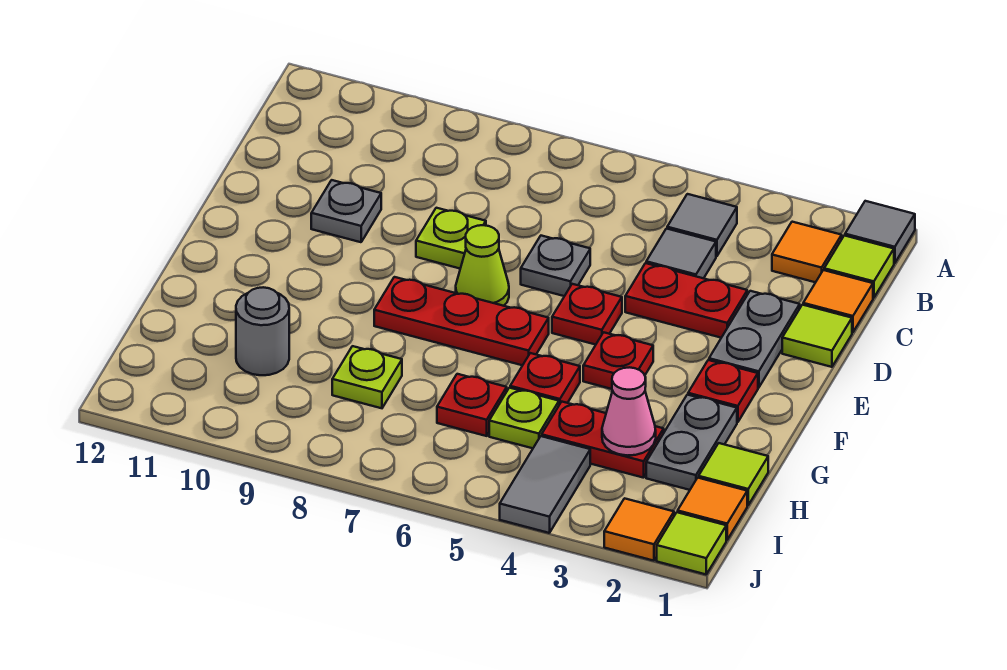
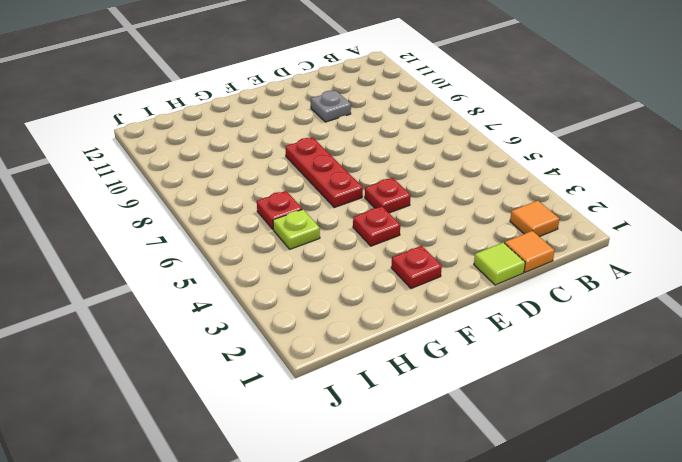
none -> grey tile A1 level 1
none -> lime tile B1 level 1
none -> grey tile B4 level 1
none -> grey tile C4 level 1

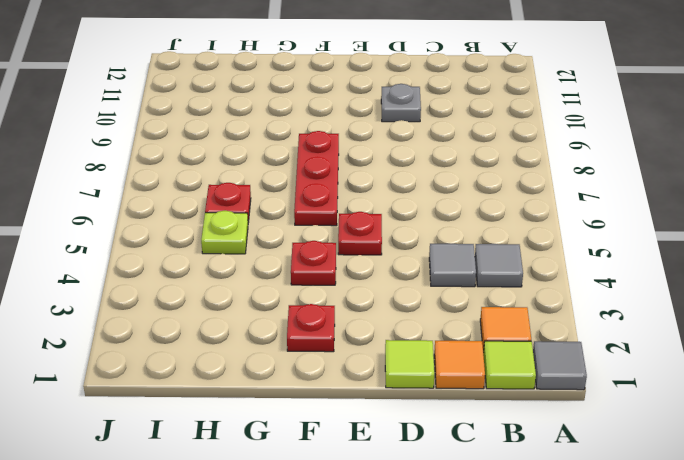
none -> grey plate D2:E2 level 1
none -> red plate D3:D4 level 1
none -> grey plate D6 level 1
none -> lime plate D8 level 1

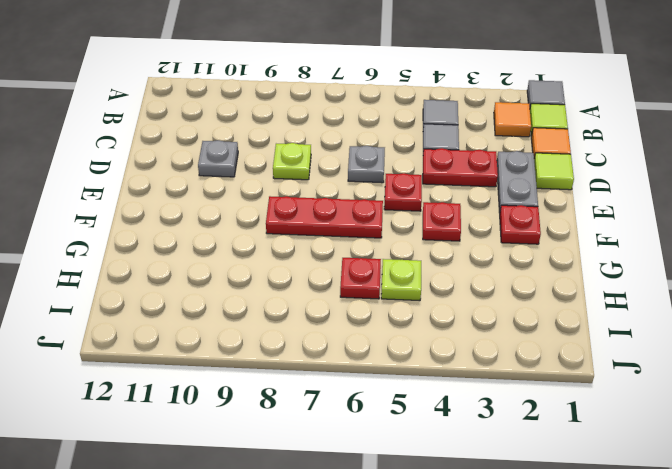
none -> lime cone E7 level 1
none -> grey plate G2:H2 level 1
none -> red plate G5 level 1
none -> lime tile H1 level 1

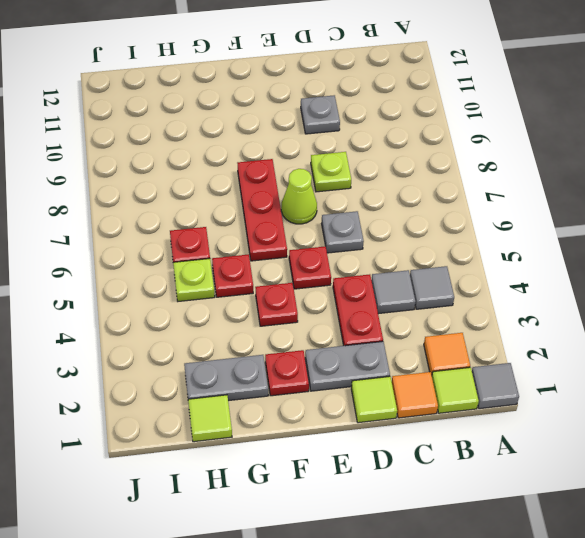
none -> red plate H3:H4 level 1
none -> lime plate H8 level 1
none -> grey round brick H10 level 1
none -> orange tile I1 level 1

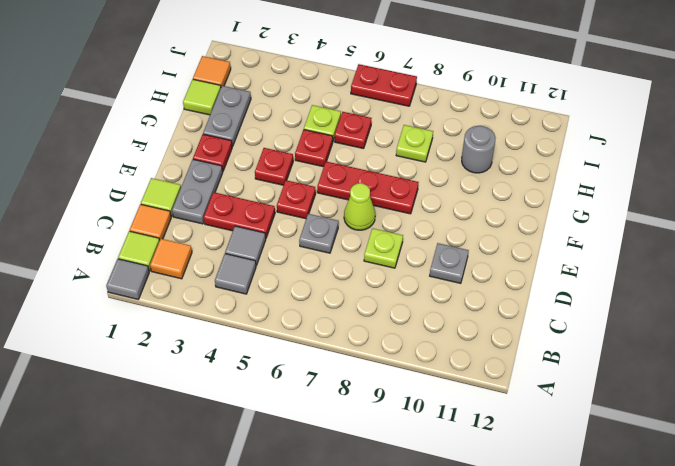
red plate J6:J7 level 1 -> red plate H3:H4 level 1
none -> grey tile I4:J4 level 1
none -> lime tile J1 level 1
none -> orange tile J2 level 1
none -> pink cone H3 level 2

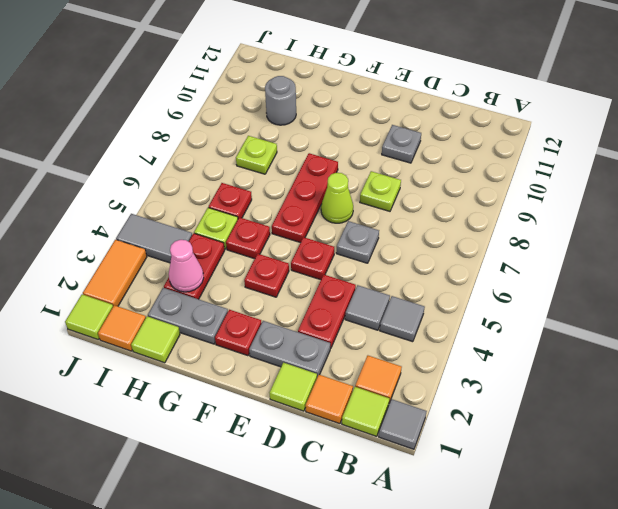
orange tile J2:J3 level 1 -> orange tile J2 level 1

